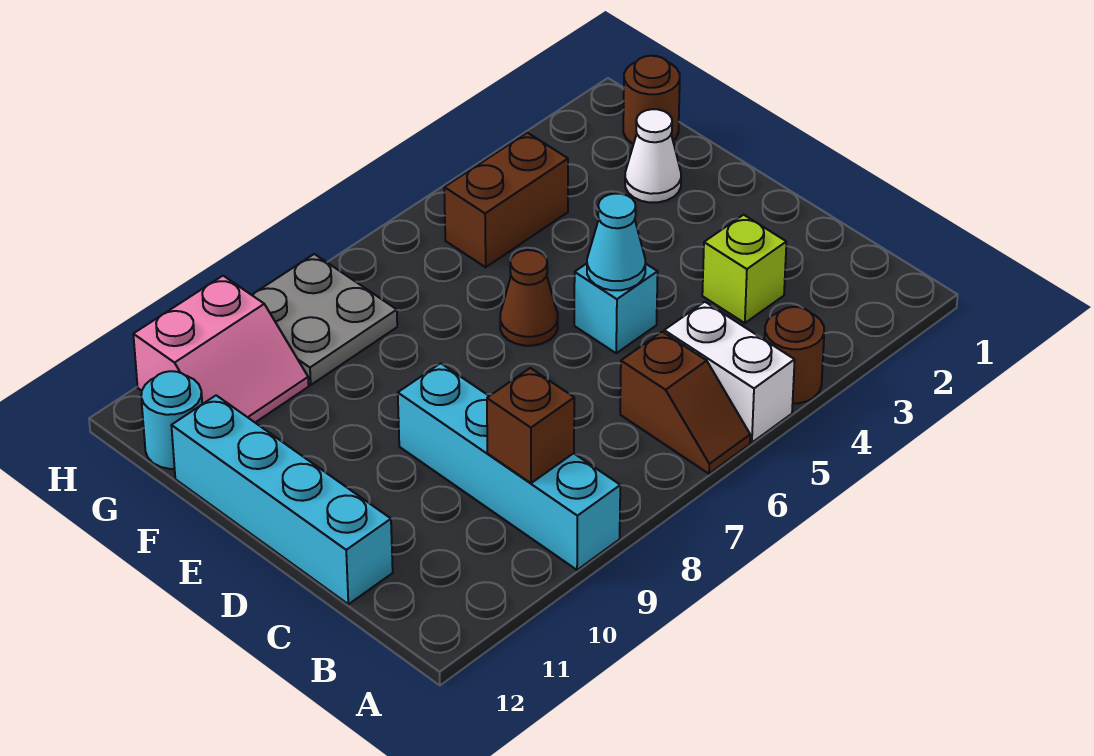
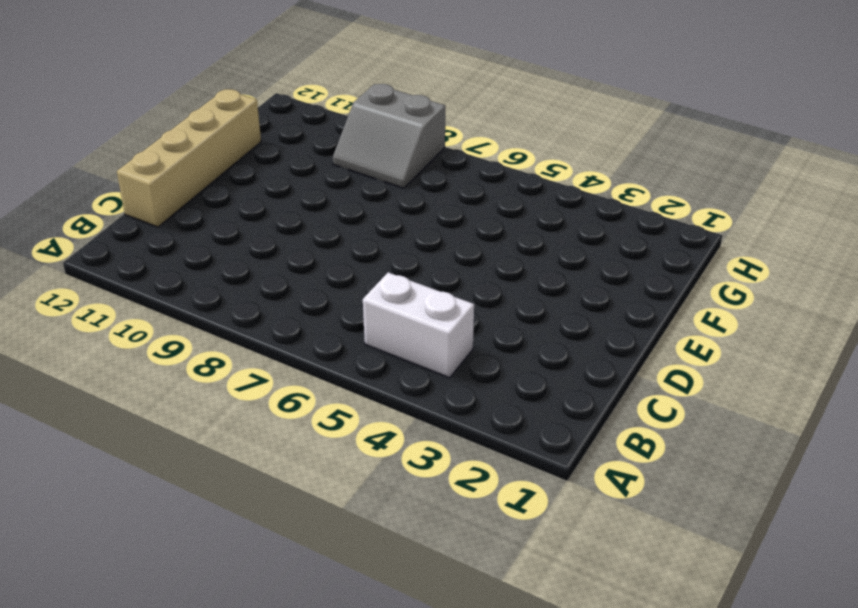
white brick B4:B5 level 1 -> white brick A5:B5 level 1
tan brick C12:F12 level 1 -> cyan brick C12:F12 level 1
grey slope G8:H9 level 1 top H -> grey plate G8:H9 level 1
none -> brown round brick A4 level 1
none -> brown slope A6:B6 level 1 top B
none -> cyan brick A9:D9 level 1

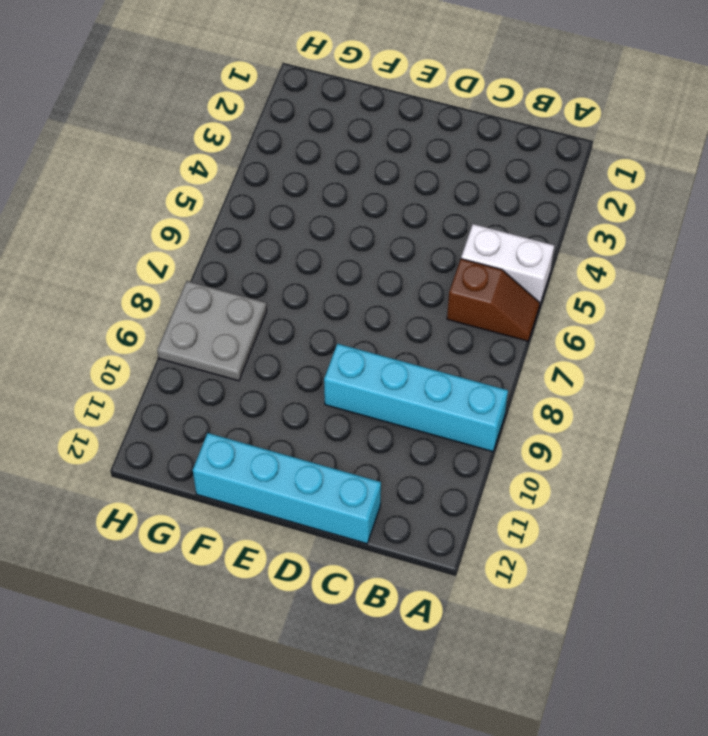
none -> brown round brick A4 level 1
none -> lime brick C3 level 1
none -> cyan brick D5 level 1

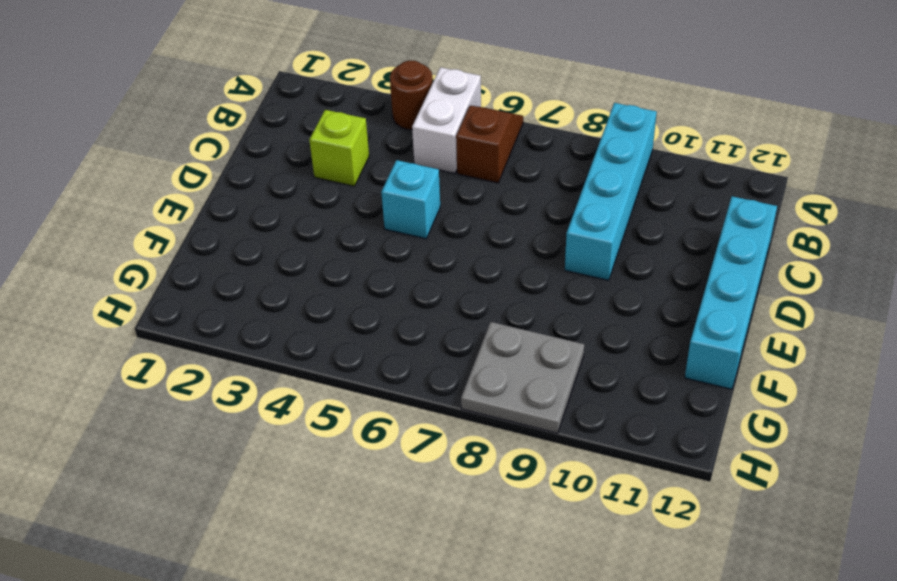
none -> brown cone E6 level 1
none -> white cone F2 level 1
none -> brown round brick G1 level 1

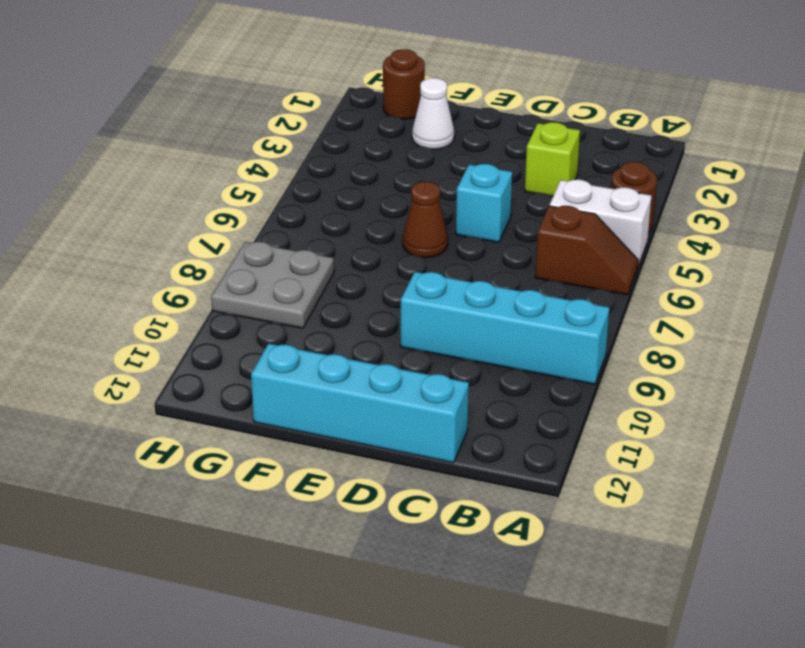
none -> brown brick G4:G5 level 1
none -> pink slope G10:H11 level 1 top H
none -> cyan round brick G12 level 1

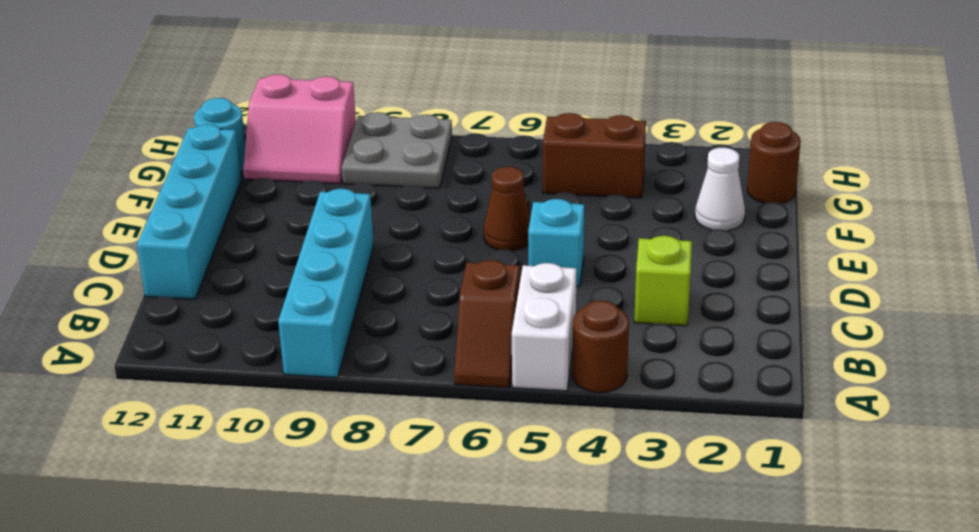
none -> brown brick B9 level 2
none -> cyan cone D5 level 2

